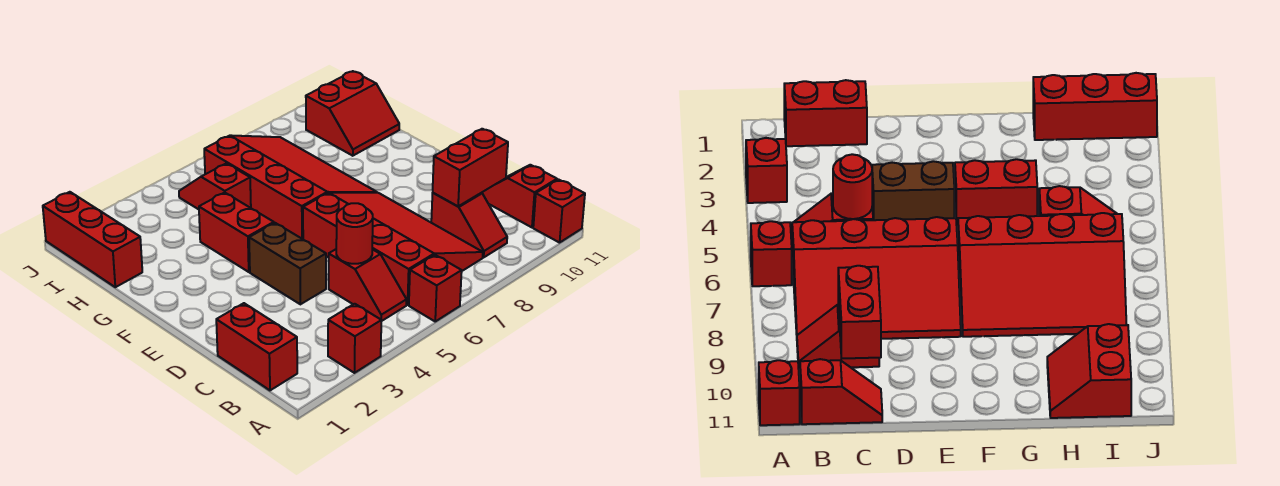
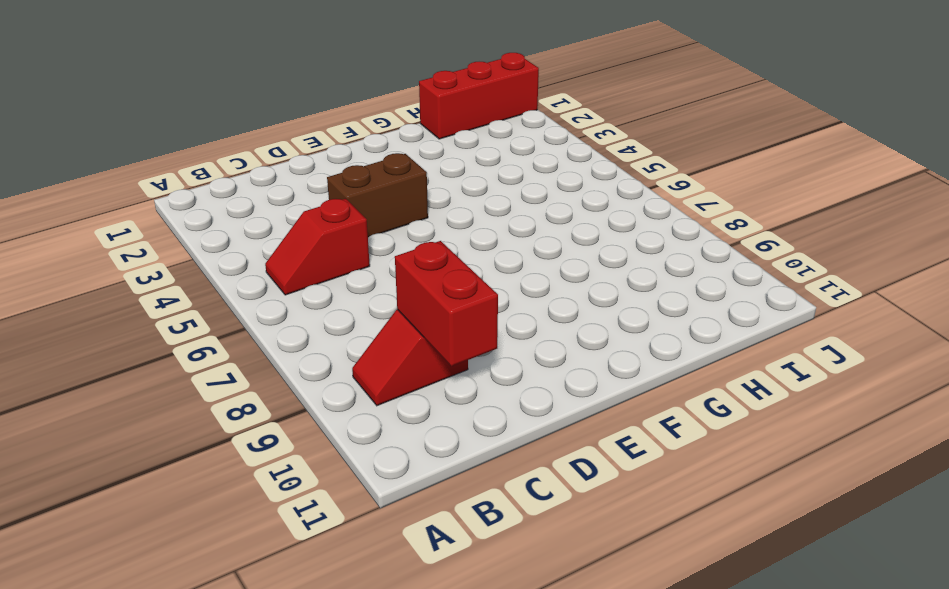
none -> red brick A3 level 1
none -> red brick A6 level 1
none -> red brick A11 level 1

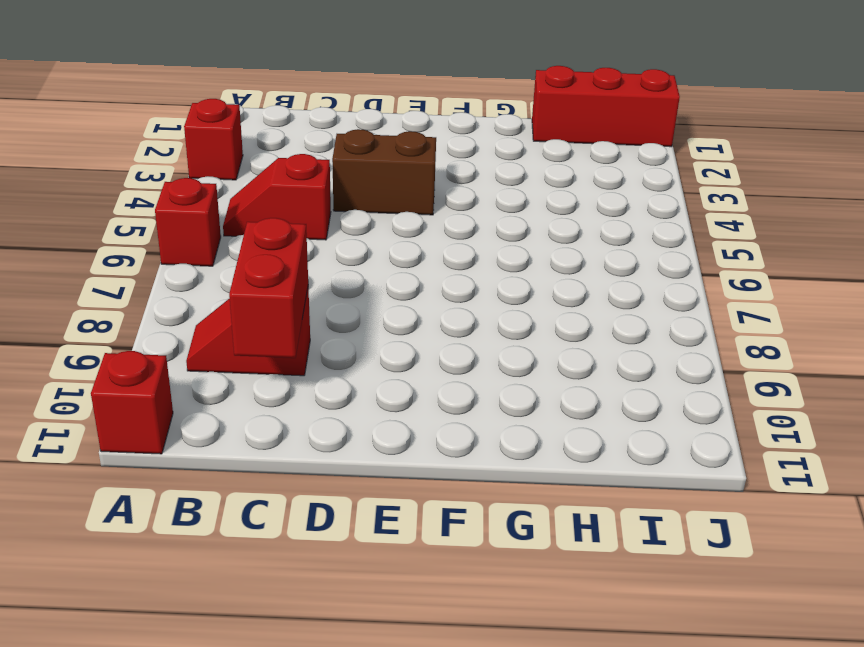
none -> red brick B1:C1 level 1
none -> red slope B6:E8 level 1 top 6
none -> red slope B11:C11 level 1 top B

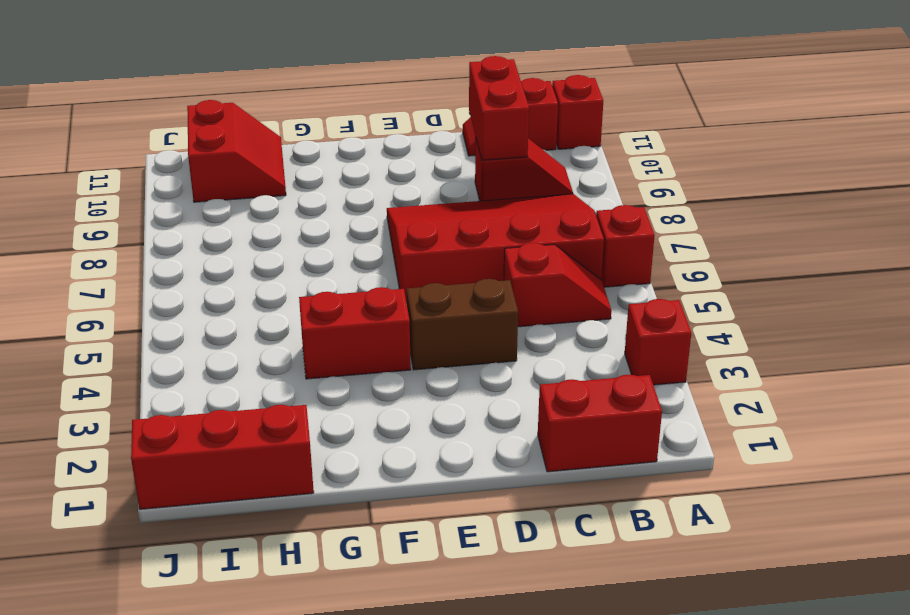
none -> red slope F6:I8 level 1 top 6
none -> red slope H5:I5 level 1 top H
none -> red round brick C5 level 2

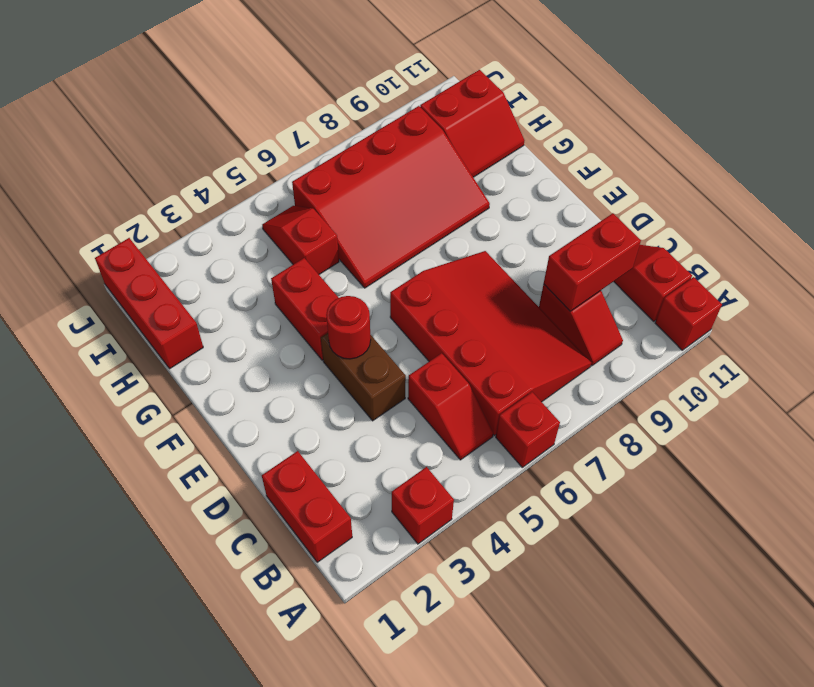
red round brick E4 level 2 -> red round brick C5 level 2
red slope G6:I9 level 1 top I -> red slope F6:I8 level 1 top 6

